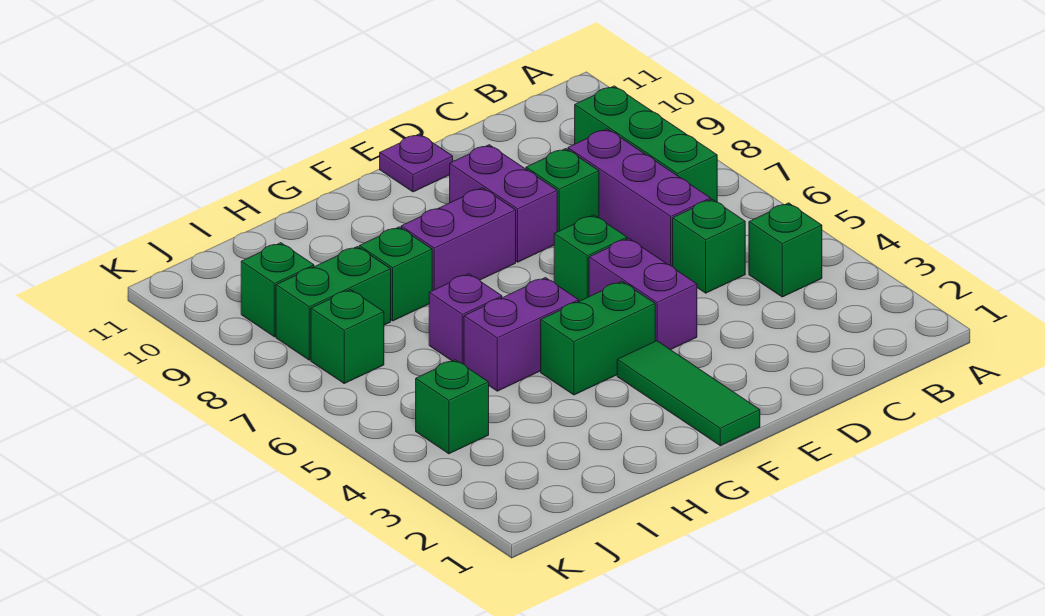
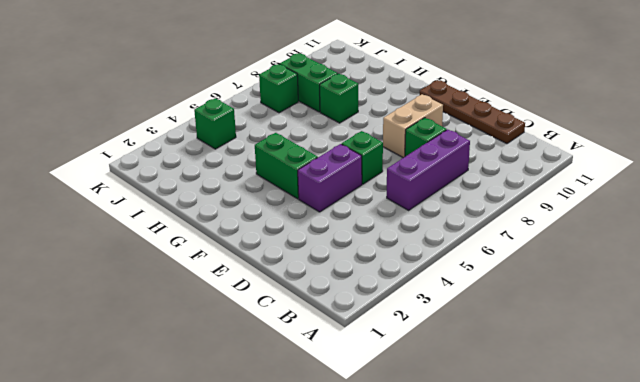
brown plate C11:F11 level 1 -> purple plate E11 level 1
tan brick E8:E9 level 1 -> purple brick E8:E9 level 1
none -> green brick B4 level 1
none -> green brick B7:B9 level 1
none -> green brick C5 level 1

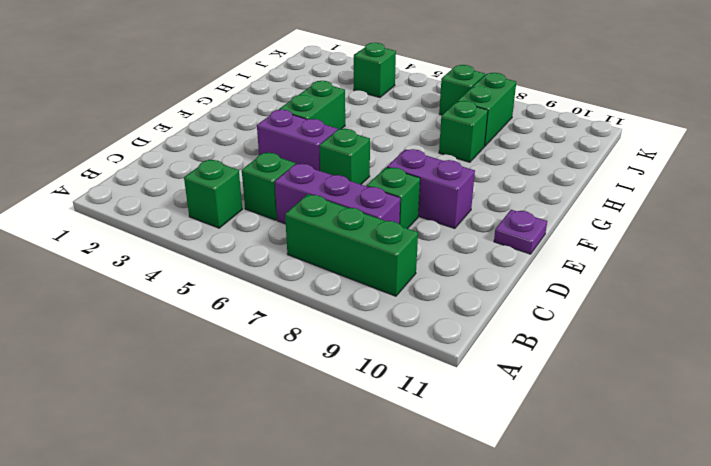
none -> green tile F1:F3 level 1
none -> purple brick F8:G8 level 1
none -> purple brick G5:H5 level 1

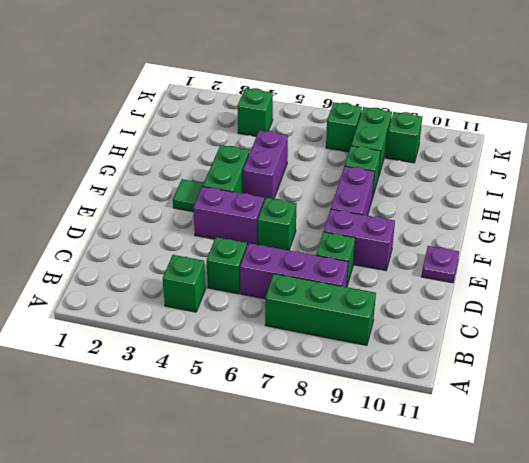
green tile F3 level 1 -> green tile F1:F3 level 1
none -> purple brick H6 level 1

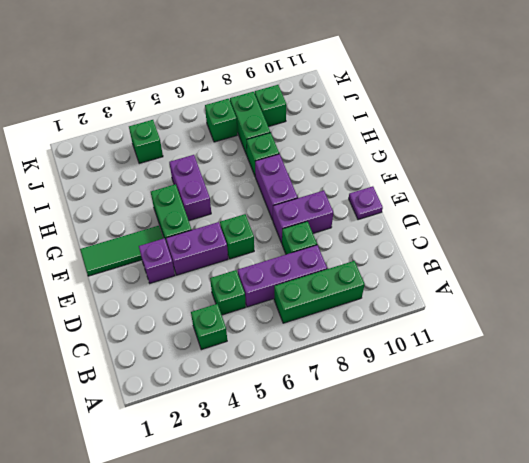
purple brick E3 level 1 -> purple brick H6 level 1

